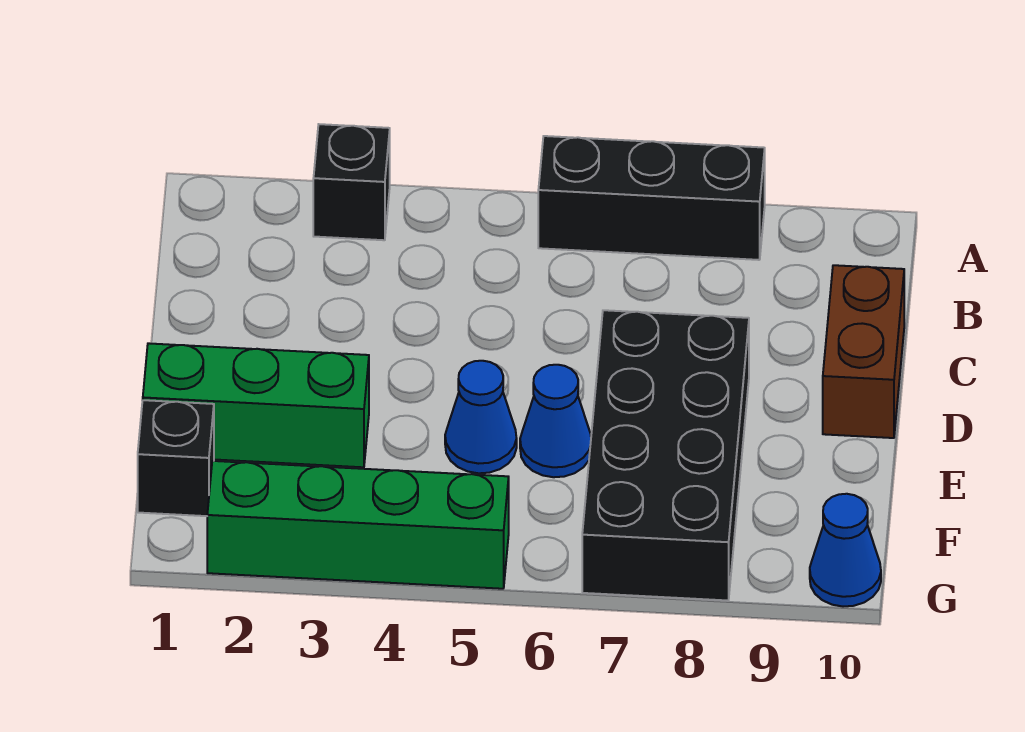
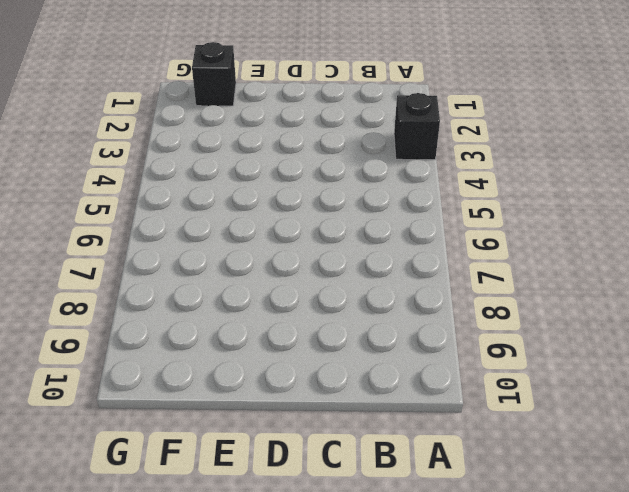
none -> black brick A6:A8 level 1
none -> brown brick C10:D10 level 1

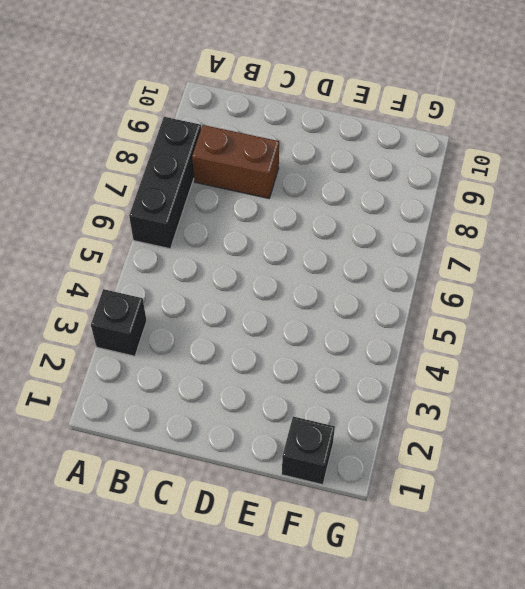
brown brick B8:C8 level 1 -> brown brick C10:D10 level 1
none -> black brick D7:G8 level 1
none -> green brick E1:E3 level 1

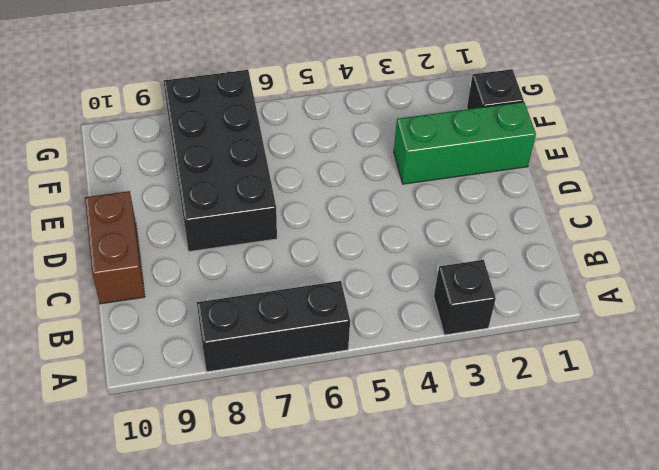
none -> blue cone E5 level 1
none -> blue cone E6 level 1

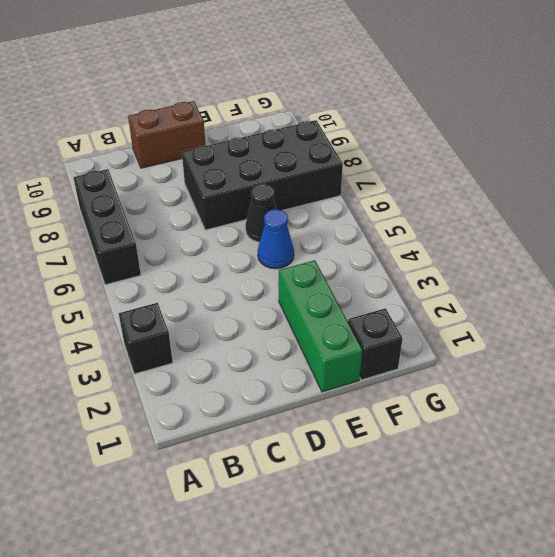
black cone E6 level 1 -> blue cone E6 level 1
none -> green brick G2:G5 level 1
none -> blue cone G10 level 1

